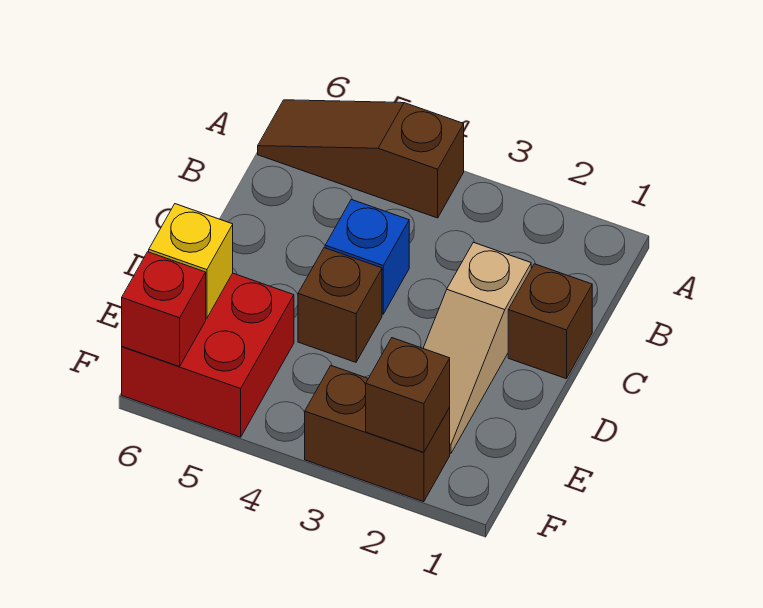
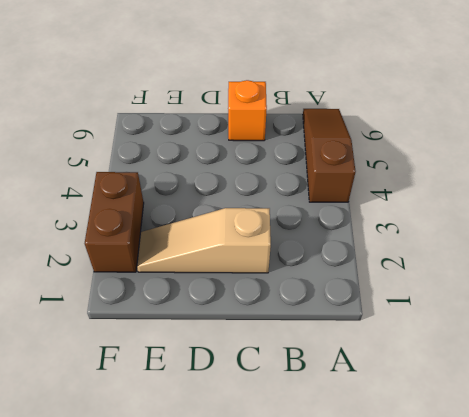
orange brick C6 level 1 -> none
none -> brown brick C1 level 1
none -> blue brick C4 level 1

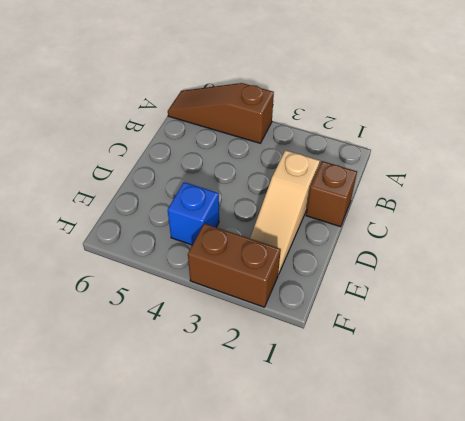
blue brick E4 level 1 -> blue brick C4 level 1
none -> brown brick D4 level 1
none -> red brick E5:F6 level 1

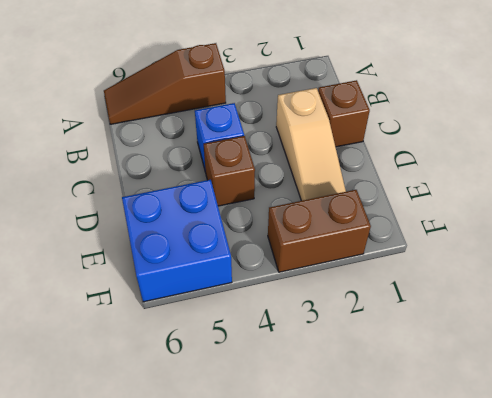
blue brick E5:F6 level 1 -> red brick E5:F6 level 1
none -> yellow brick E6 level 2
none -> brown brick F2 level 2

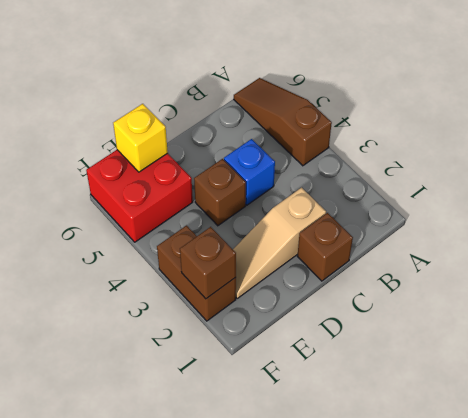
none -> red brick F6 level 2

